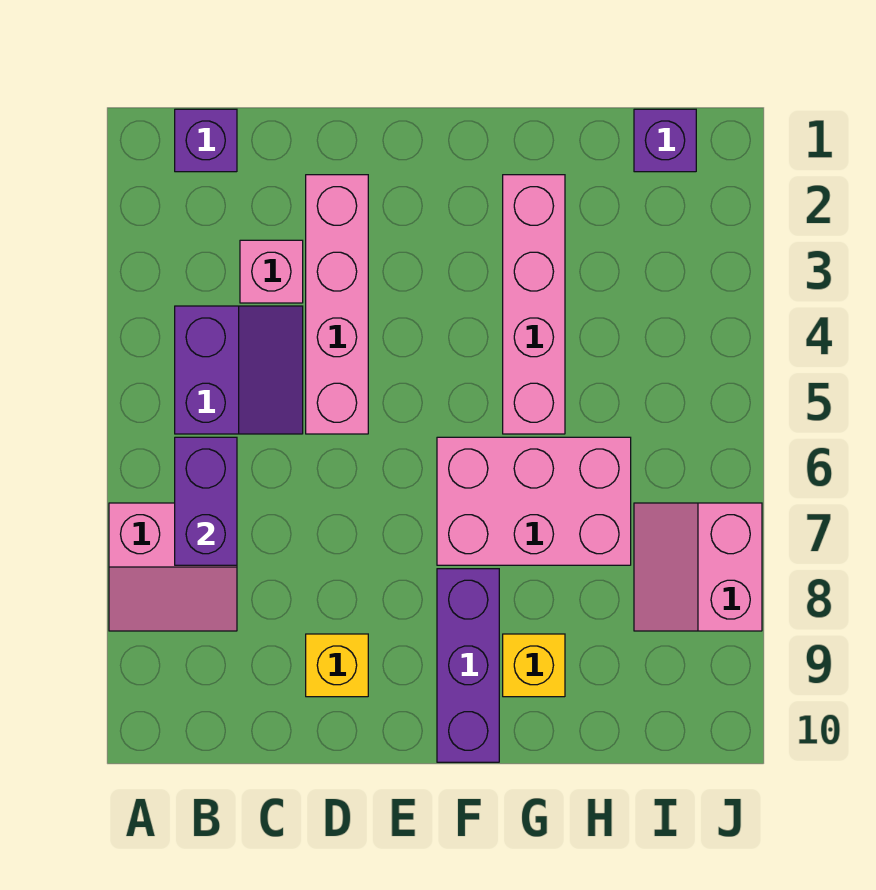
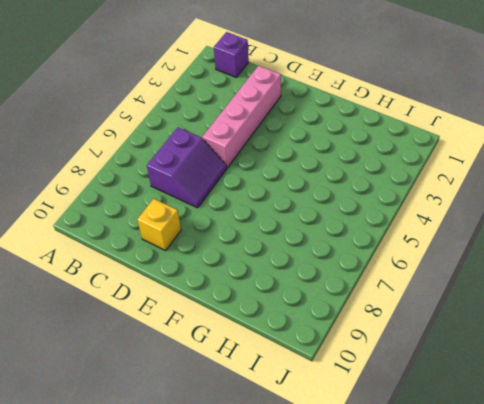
purple slope C6:D7 level 1 top C -> purple slope B4:C5 level 1 top B
none -> pink slope A7:B8 level 1 top 7
none -> pink brick C3 level 1
none -> pink brick F6:H7 level 1

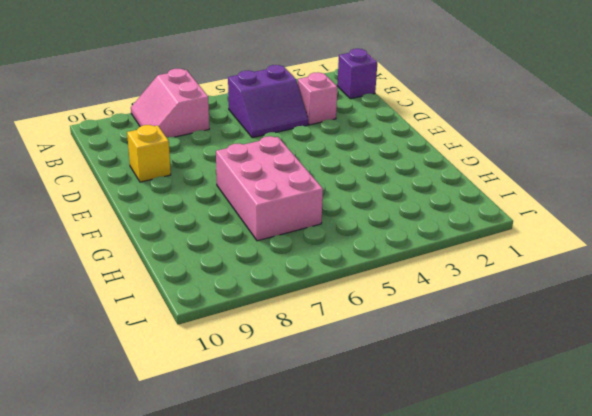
none -> pink brick D2:D5 level 1
none -> purple brick F8:F10 level 1
none -> pink brick G2:G5 level 1

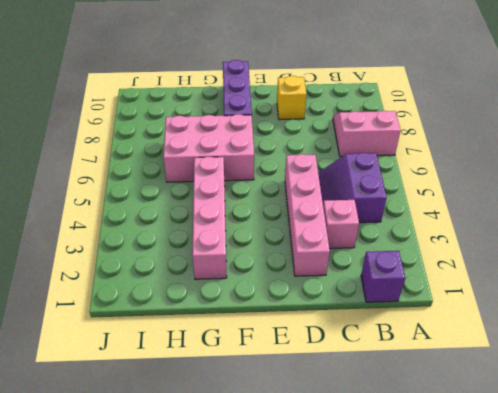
none -> yellow brick G9 level 1
none -> purple brick I1 level 1
none -> pink slope I7:J8 level 1 top J

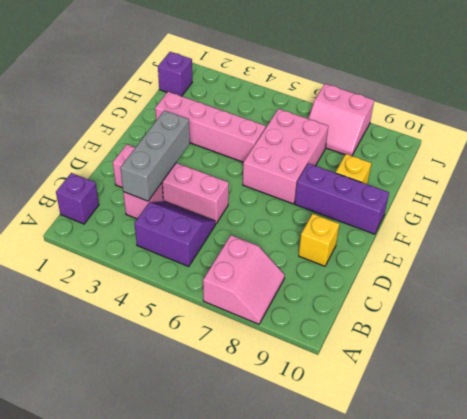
grey brick C3:E3 level 2 -> none
none -> purple brick B6:B7 level 2

